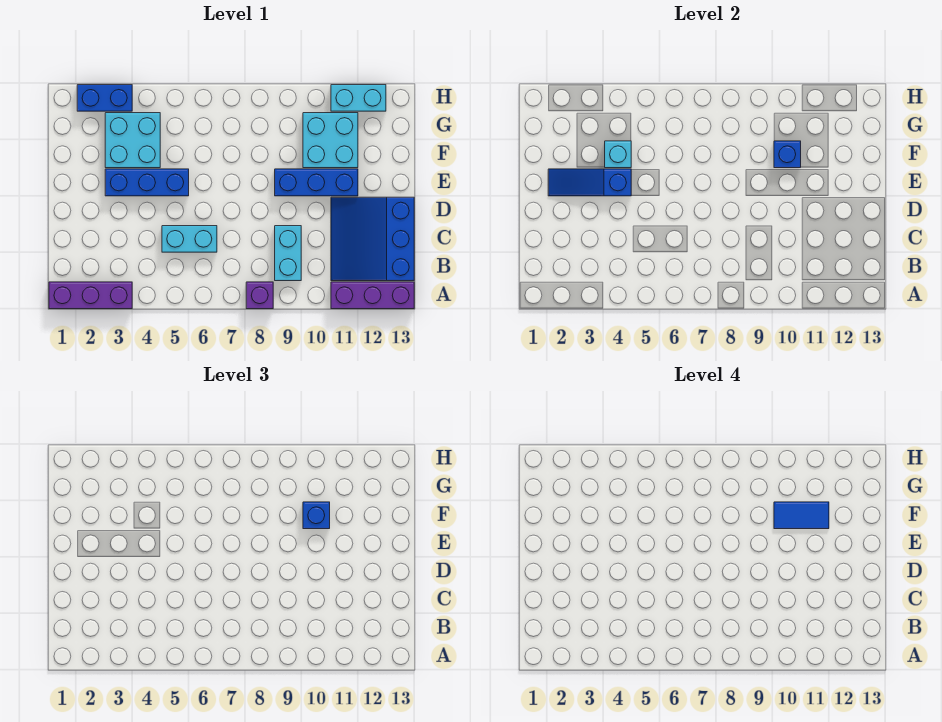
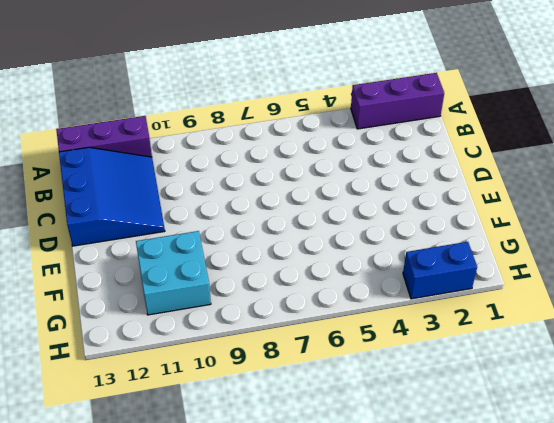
none -> purple brick A8 level 1
none -> cyan brick B9:C9 level 1
none -> cyan brick C5:C6 level 1

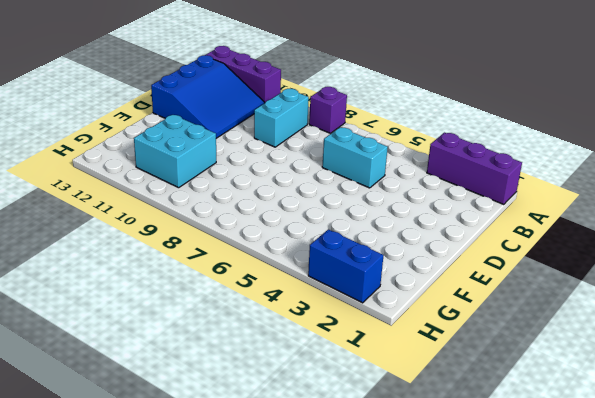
none -> blue brick E3:E5 level 1
none -> blue brick E9:E11 level 1
none -> cyan brick F3:G4 level 1

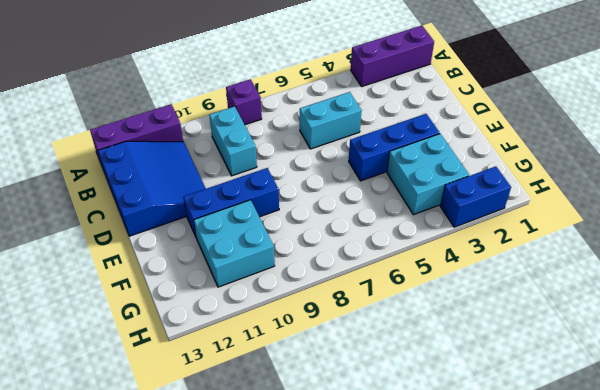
none -> cyan brick H11:H12 level 1
none -> blue slope E2:E4 level 2 top 4
none -> cyan brick F4 level 2

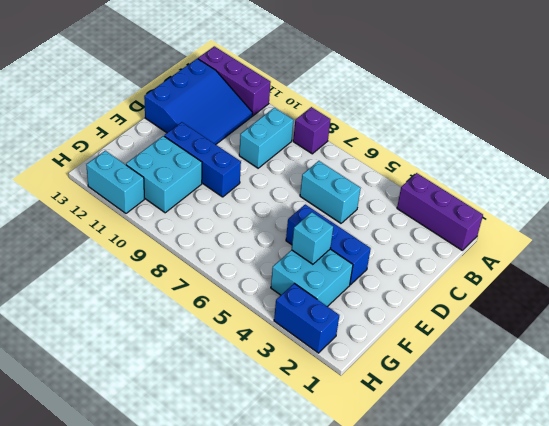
none -> blue slope E2:E4 level 2 top 4
none -> blue brick F10 level 2
none -> blue brick F10 level 3

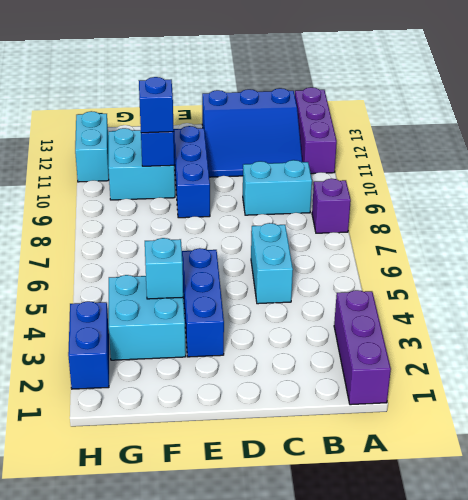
none -> blue slope E2:E4 level 2 top 4
none -> blue tile F10:F11 level 4

